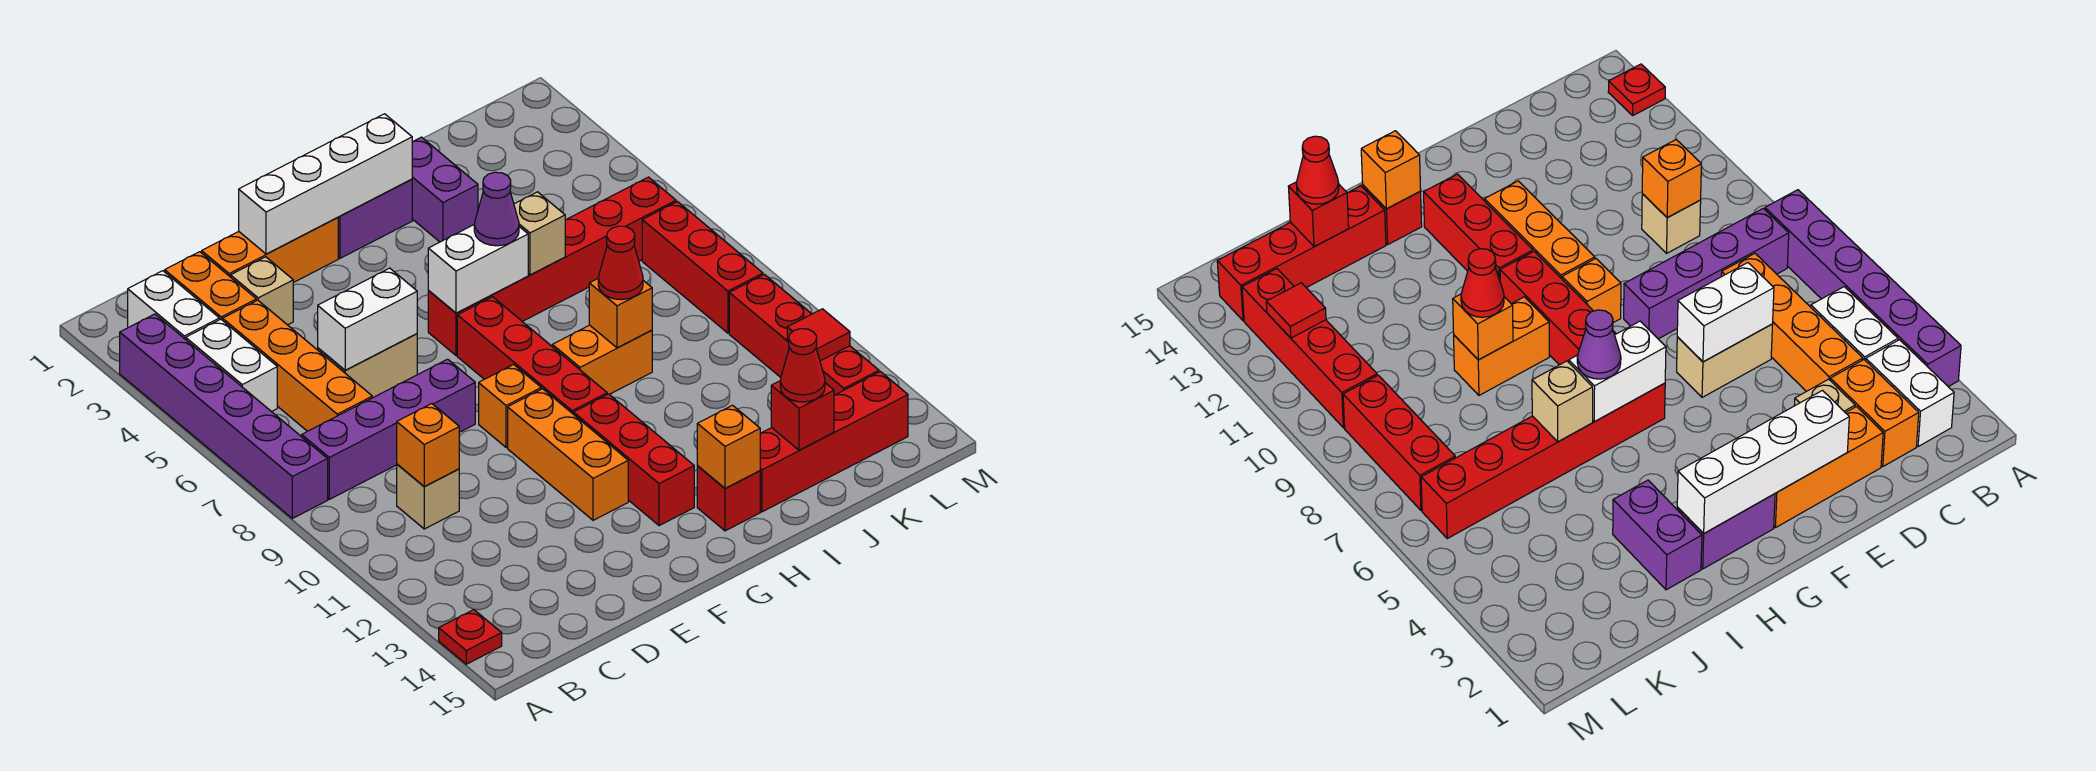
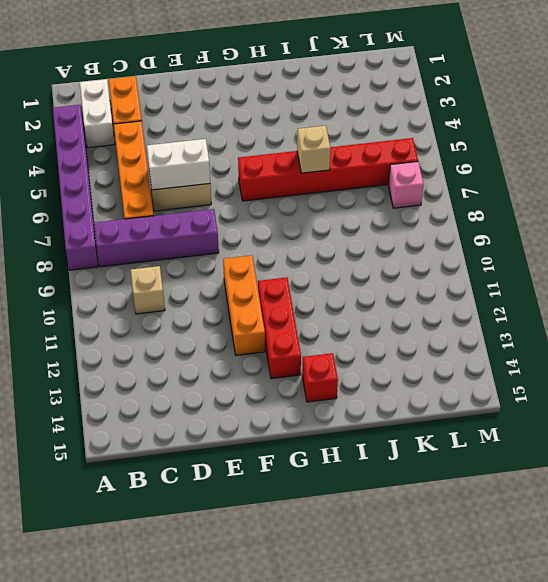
pink brick L7 level 1 -> red brick L7:L9 level 1
none -> red plate A14 level 1
none -> white brick B4:B5 level 1
none -> orange brick D2:F2 level 1
none -> tan brick D3 level 1

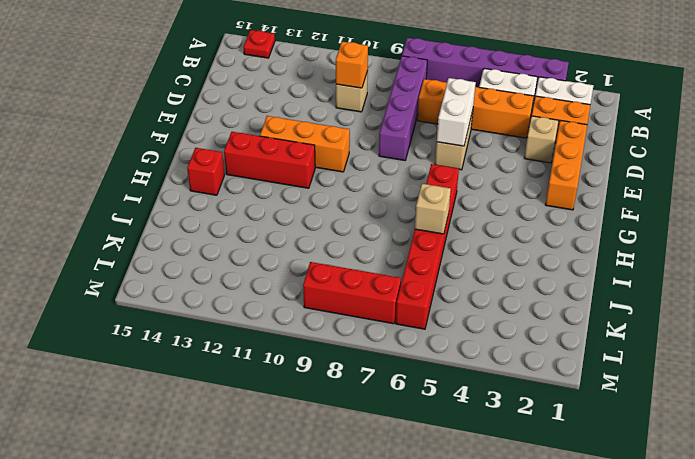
none -> orange brick F9 level 1
none -> purple brick G2:H2 level 1
none -> red brick G7:G10 level 1
none -> orange brick H9:I9 level 1

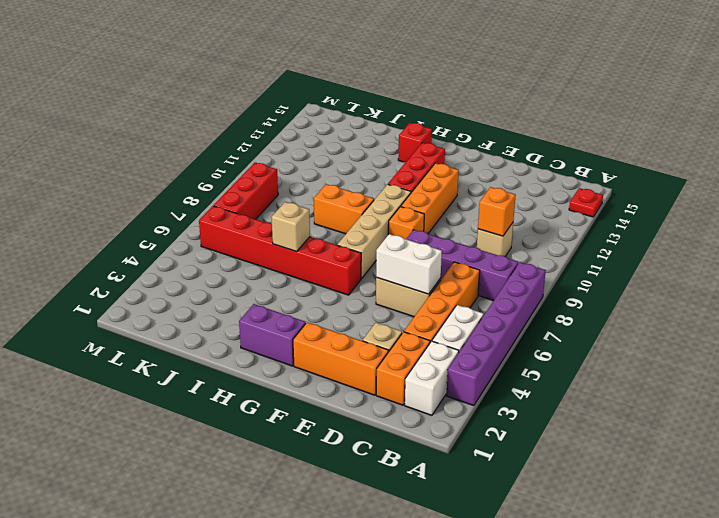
tan brick G7:G10 level 1 -> red brick G7:G10 level 1
none -> purple brick I2:I3 level 1
none -> red brick I14:L14 level 1
none -> red brick L10:L13 level 1
none -> white brick E2:H2 level 2

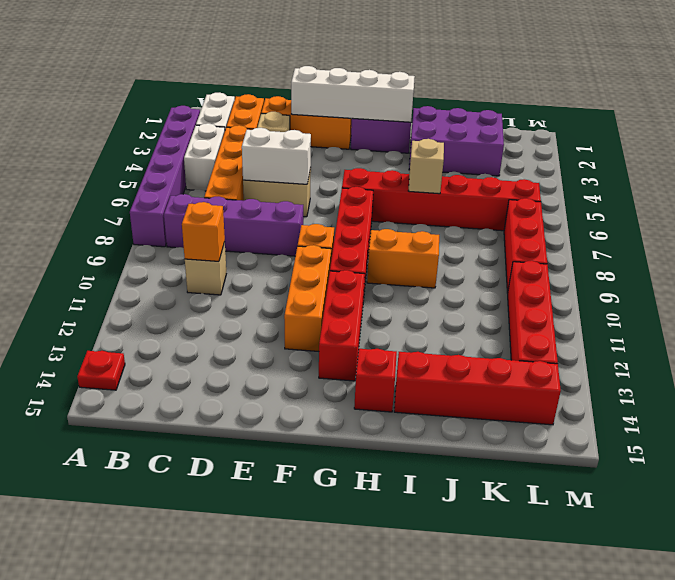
purple brick I2:K3 level 1 -> purple brick I2:I3 level 1
none -> white brick G6:H6 level 2
none -> orange brick H14 level 2
none -> orange brick I9 level 2
none -> red brick J14 level 2

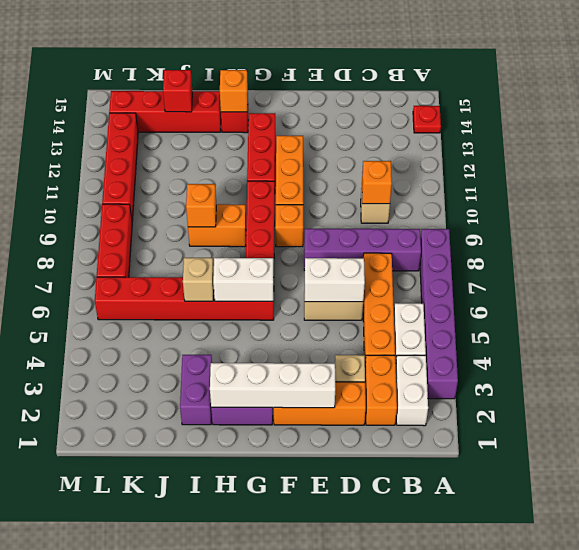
none -> red tile L12 level 2
none -> purple cone H6 level 3
none -> red cone I9 level 3
none -> red cone J14 level 3

